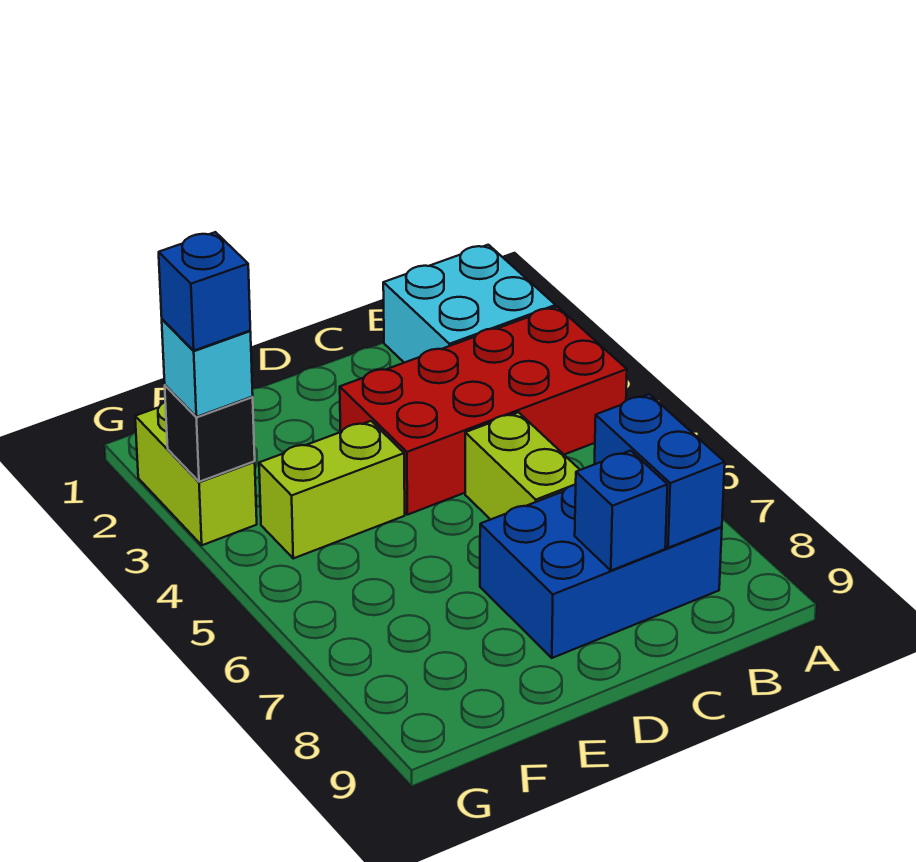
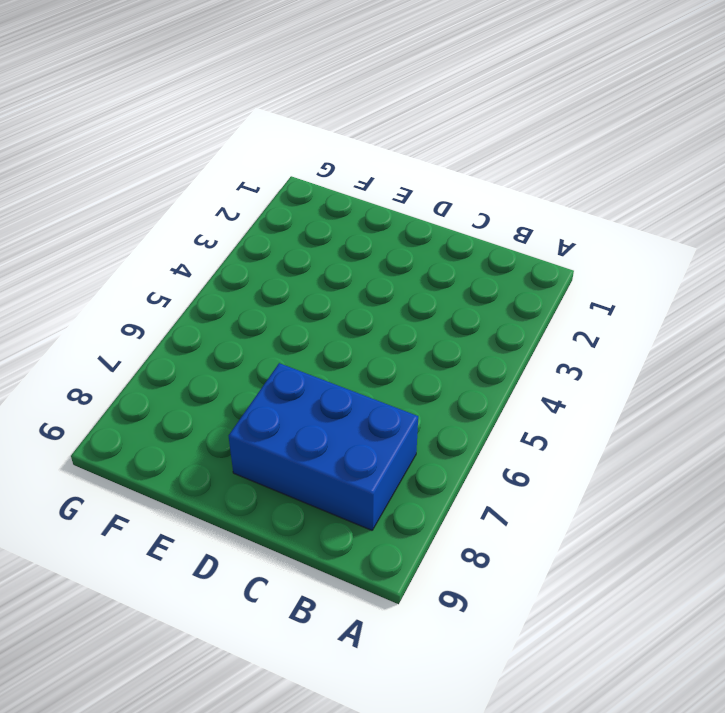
none -> cyan brick A1:B2 level 1
none -> red brick A3:D4 level 1

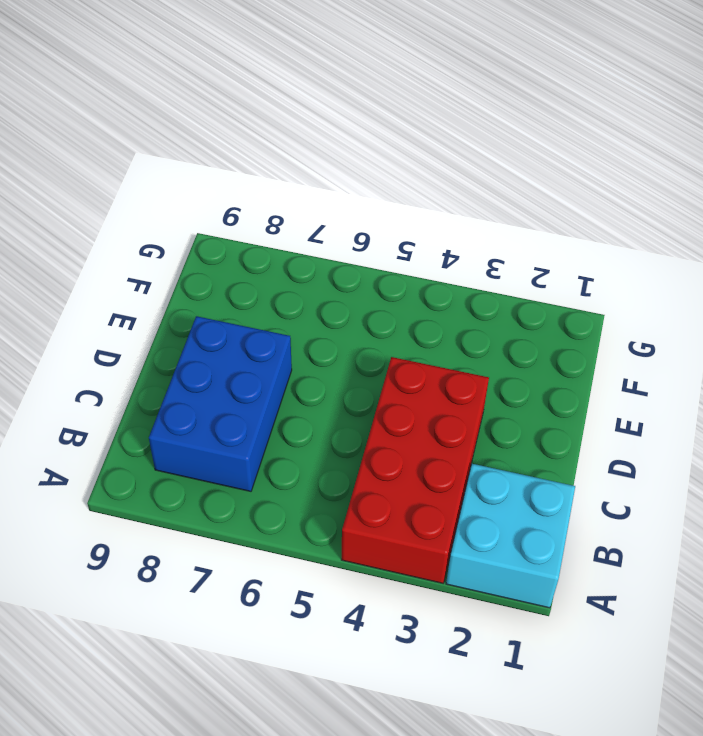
none -> lime brick C5:C6 level 1
none -> lime brick E4:F4 level 1

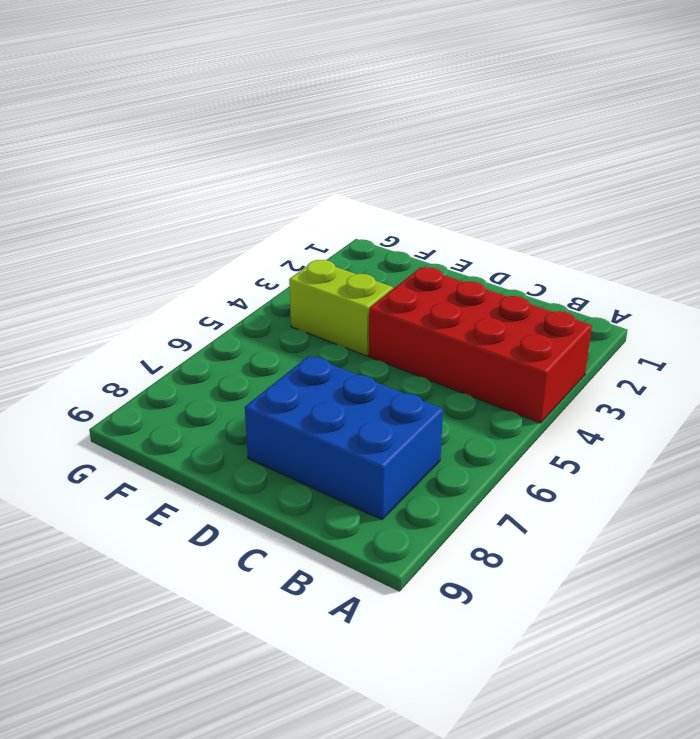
none -> cyan brick A1:B2 level 1
none -> lime brick C5:C6 level 1

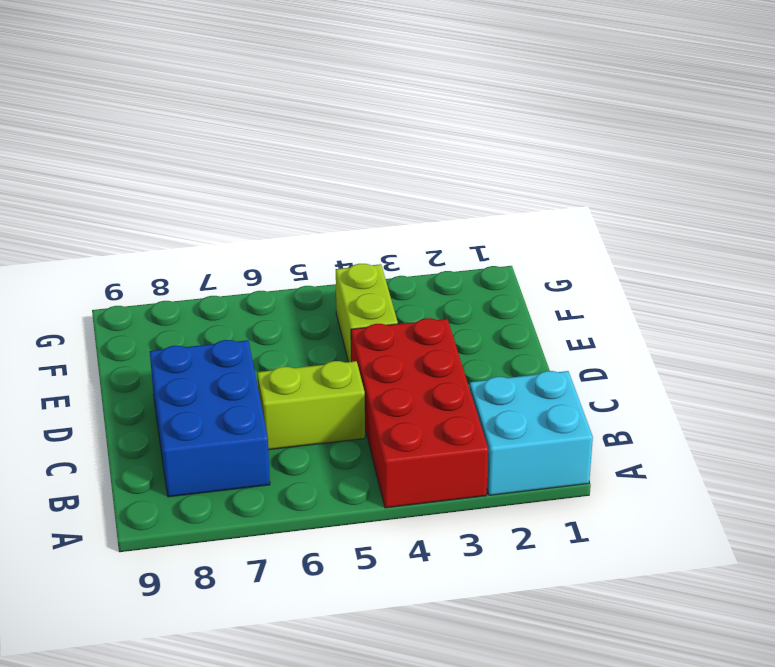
none -> lime brick G2:G3 level 1
none -> blue brick B7:B8 level 2

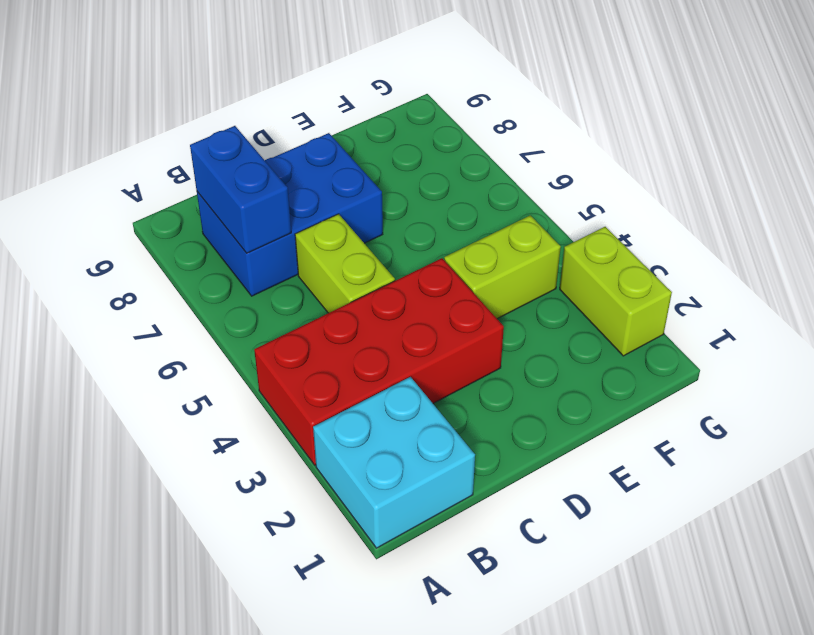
none -> blue brick C8 level 2
none -> black brick G3 level 2

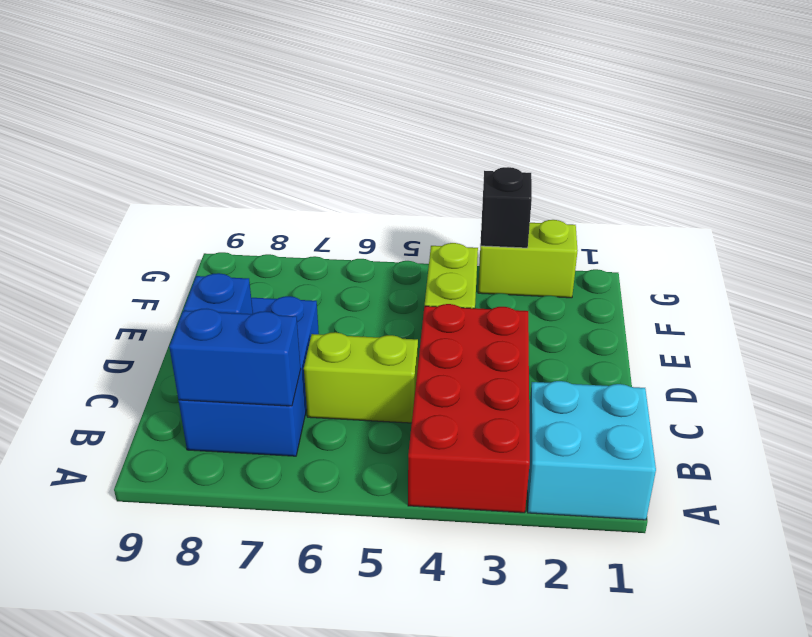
none -> cyan brick G3 level 3
none -> blue brick G3 level 4

